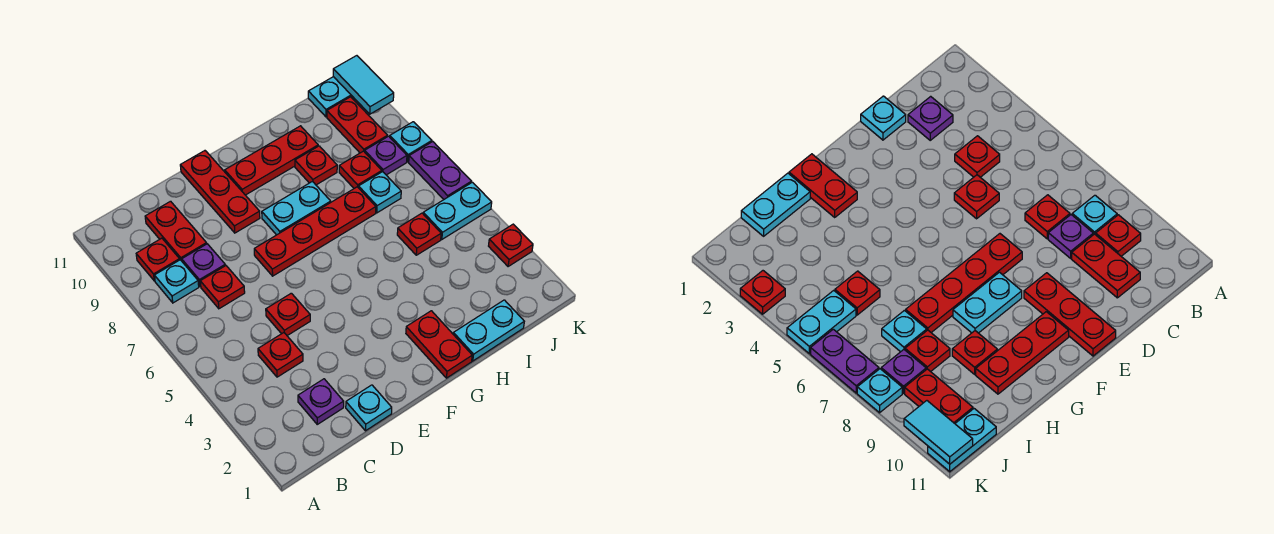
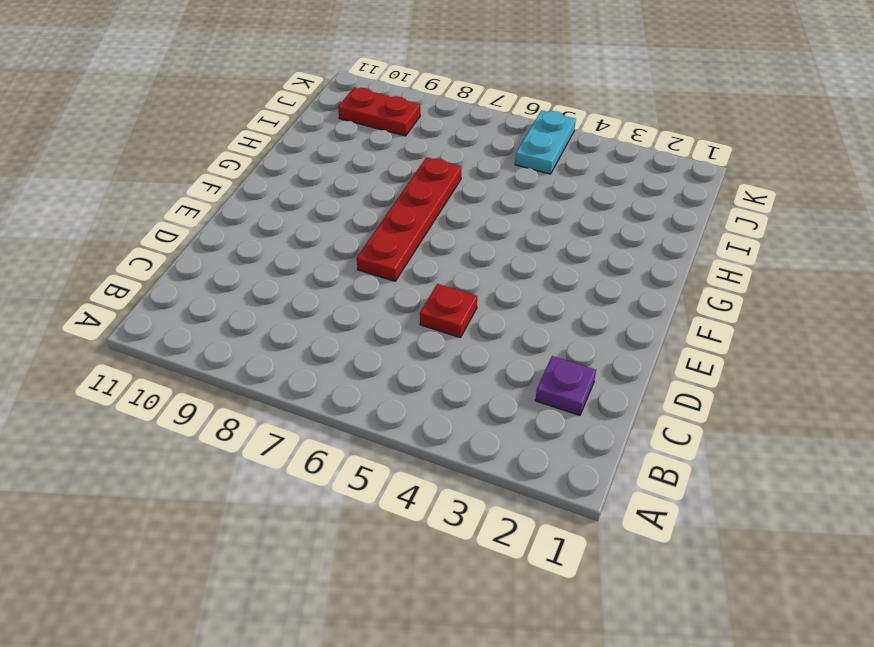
none -> cyan plate B8 level 1
none -> red plate B9 level 1
none -> red plate C4 level 1

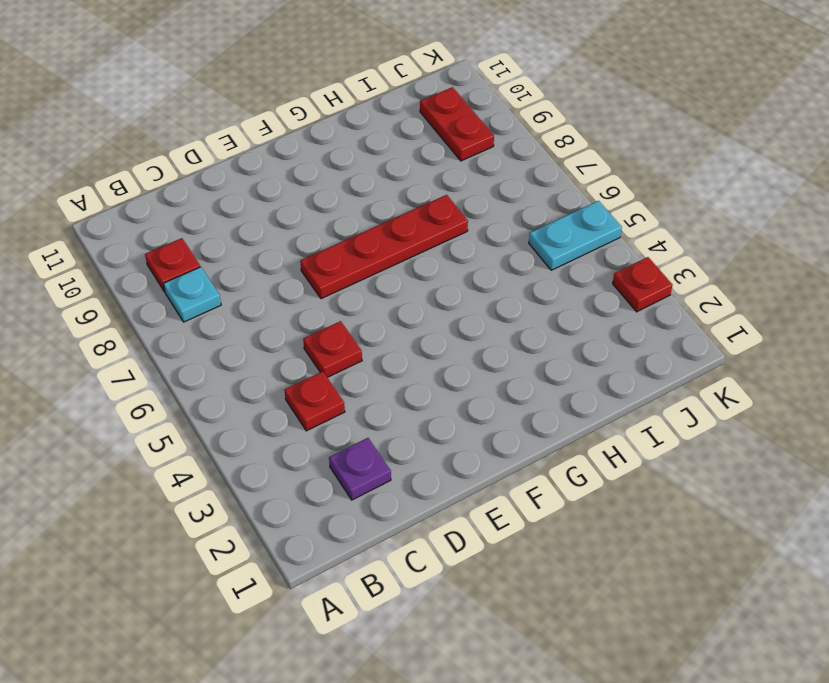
none -> red plate C7 level 1
none -> purple plate C8 level 1
none -> red plate C9:C10 level 1

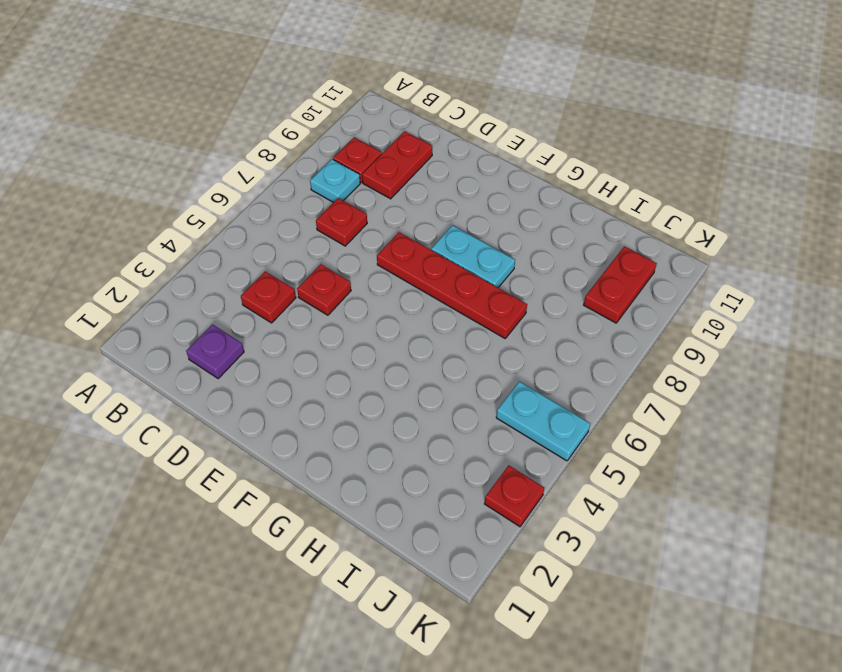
none -> purple plate C8 level 1
none -> cyan plate D1 level 1
none -> red plate E9:E11 level 1

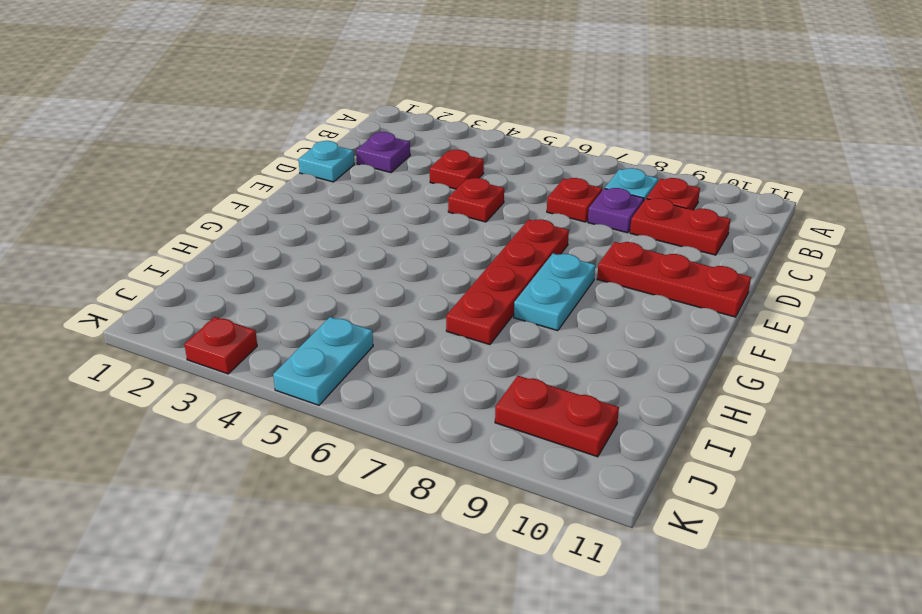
none -> red plate F10:H10 level 1
none -> red plate G1:G2 level 1
none -> cyan plate H1:I1 level 1

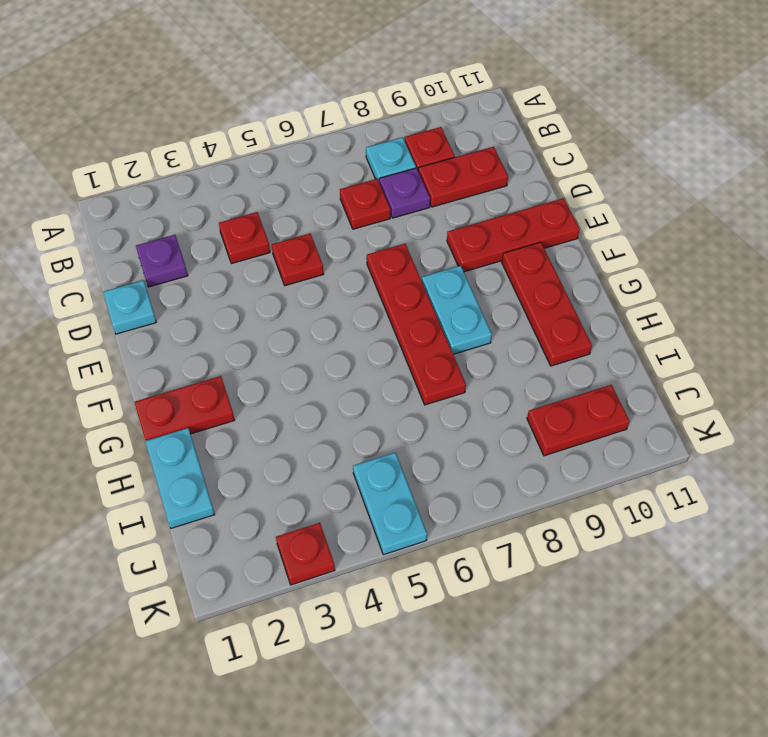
none -> red plate H9 level 1
none -> red plate I5 level 1
none -> cyan plate I7 level 1

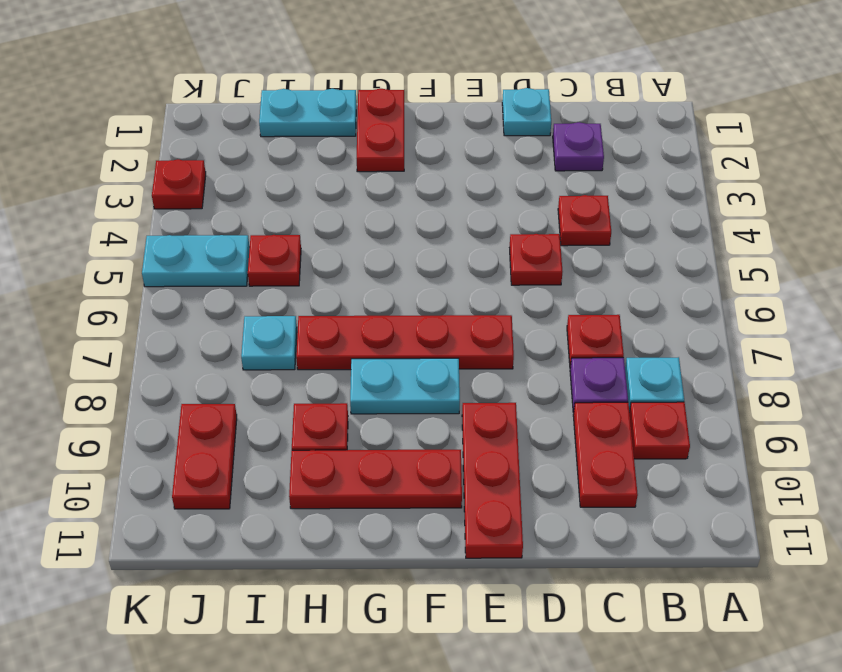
none -> red plate I8 level 1
none -> purple plate J8 level 1
none -> cyan plate J11:K11 level 1

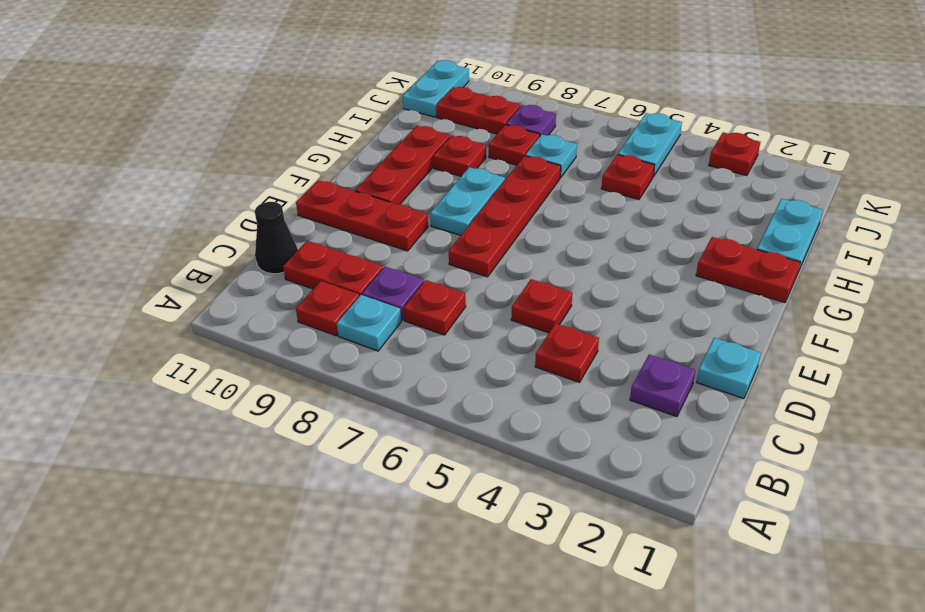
black cone C11 level 1 -> none
none -> purple plate K6:K7 level 1
none -> cyan plate K8 level 1
none -> cyan tile K10:K11 level 2

